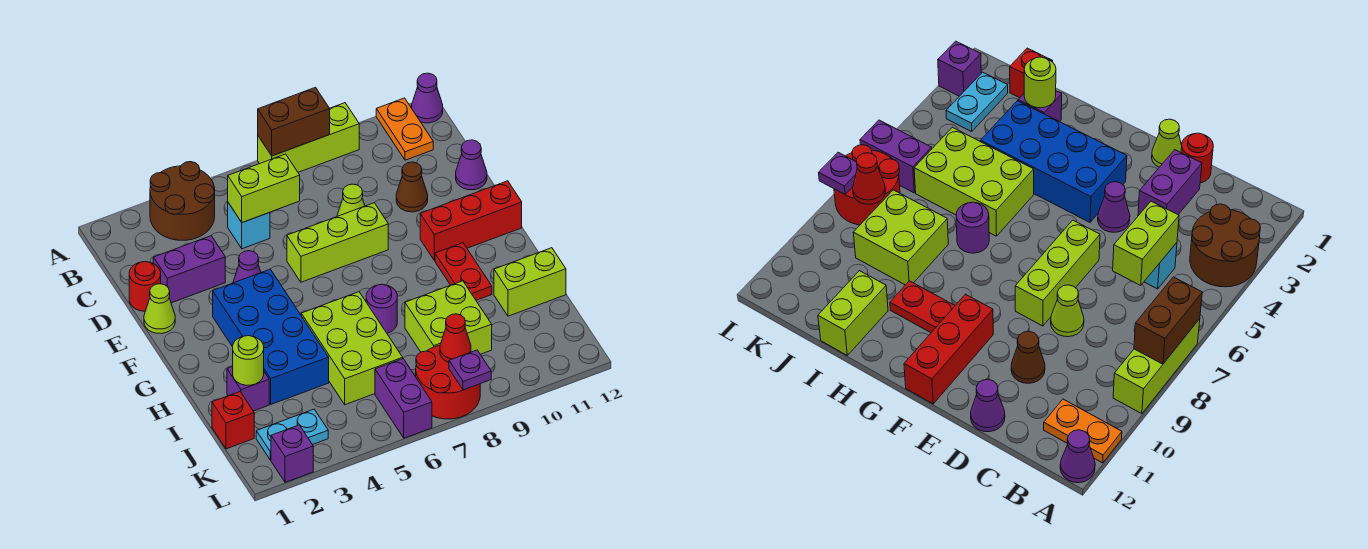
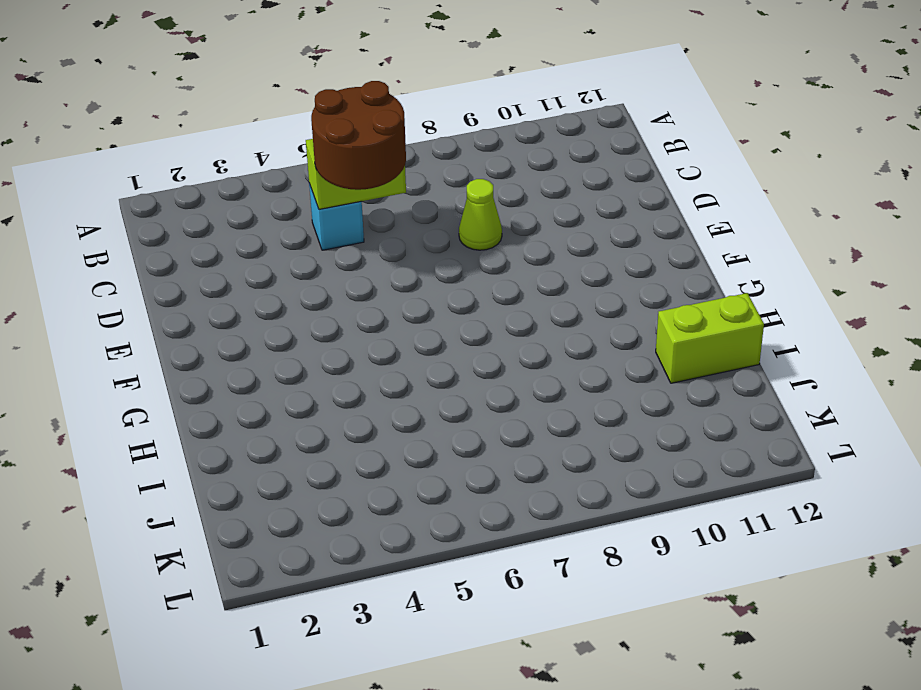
brown round brick C5:D6 level 3 -> brown round brick A3:B4 level 1
none -> lime brick A7:A9 level 1
none -> orange plate A11:B11 level 1
none -> purple cone A12 level 1
none -> red round brick D1 level 1

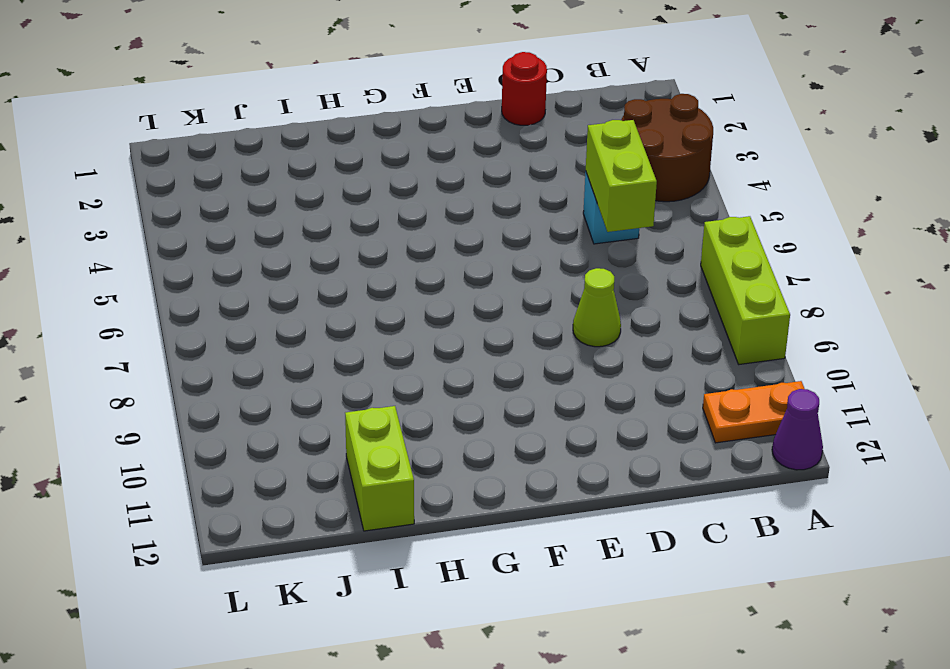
none -> purple brick D2:D3 level 1
none -> brown cone D10 level 1
none -> purple cone D12 level 1
none -> lime cone E1 level 1

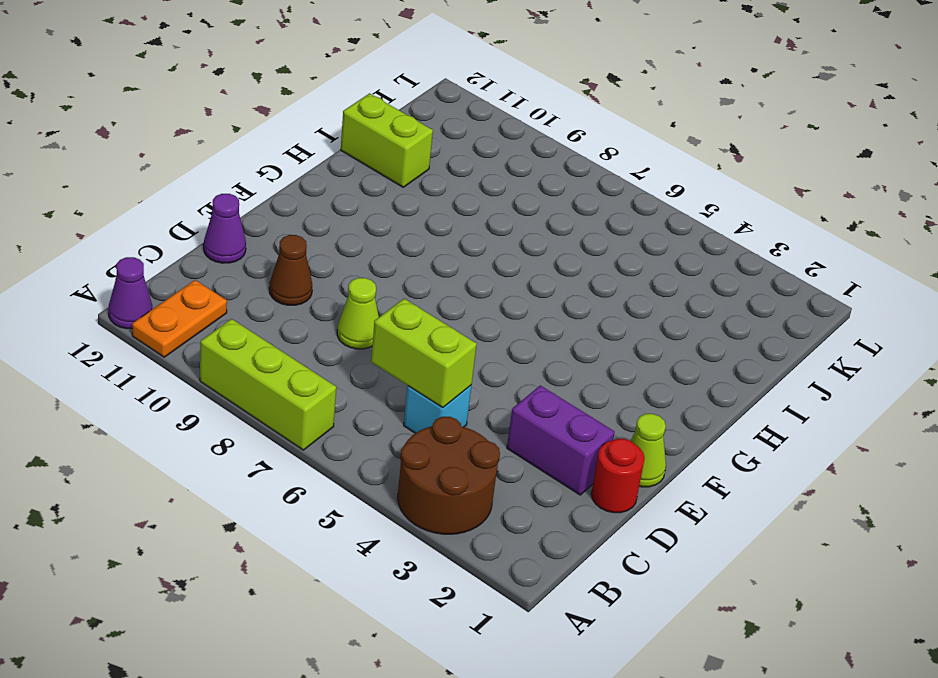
none -> purple cone E4 level 1
none -> lime brick E6:E8 level 1
none -> blue brick F3:I4 level 1
none -> red brick F10:F12 level 1

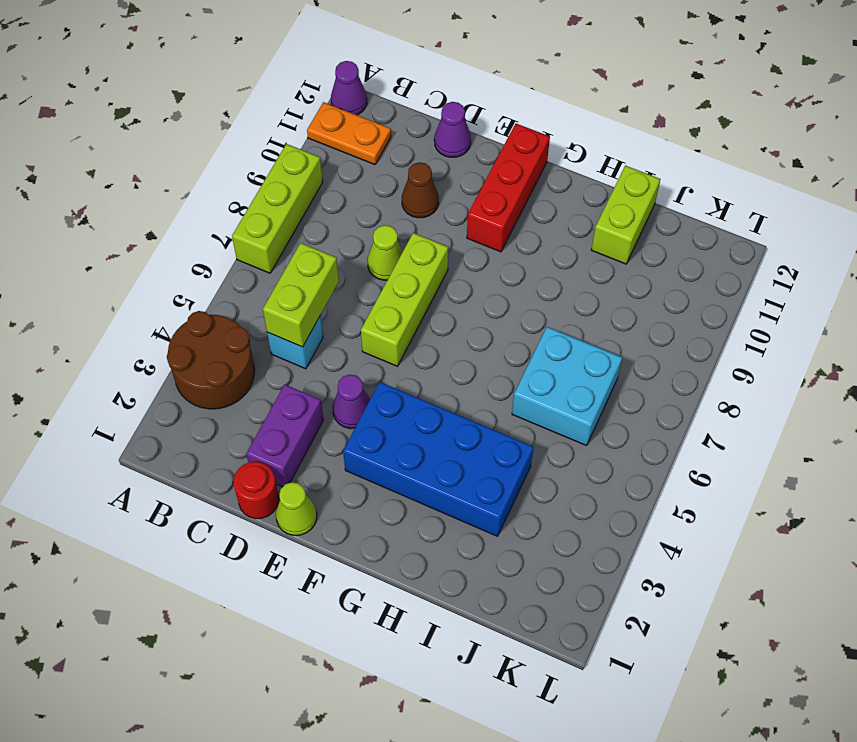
cyan brick I6:J7 level 1 -> lime brick H5:J6 level 1
none -> red plate G10:H10 level 1
none -> purple round brick H7 level 1
none -> purple brick I2 level 1
none -> lime brick I8:J9 level 1

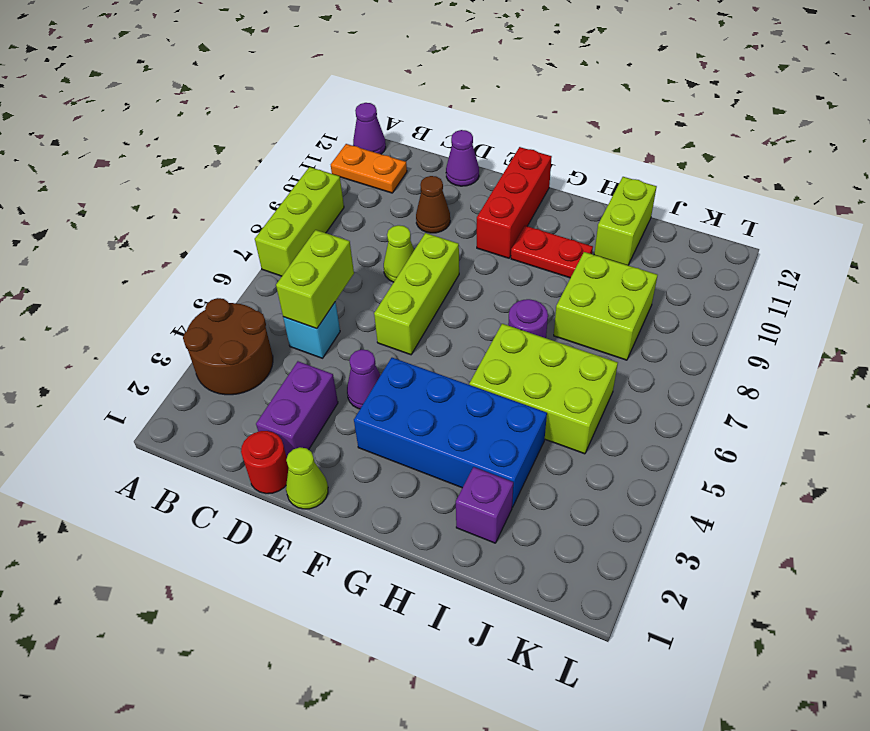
none -> red brick J1 level 1
none -> cyan plate K2:K3 level 1
none -> purple brick K6:L6 level 1
none -> red round brick K7:L8 level 1

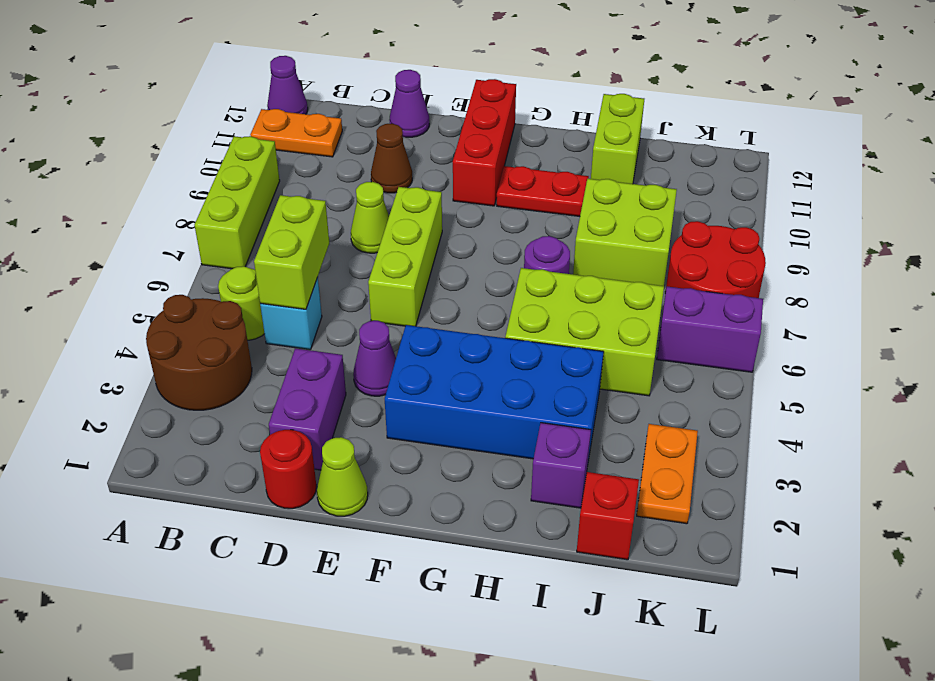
lime round brick B5 level 1 -> lime round brick I2 level 2
orange plate K2:K3 level 1 -> cyan plate K2:K3 level 1
none -> purple brick L2 level 1
none -> brown brick A7:A8 level 2
none -> red cone K8 level 2
none -> purple plate L8 level 2

